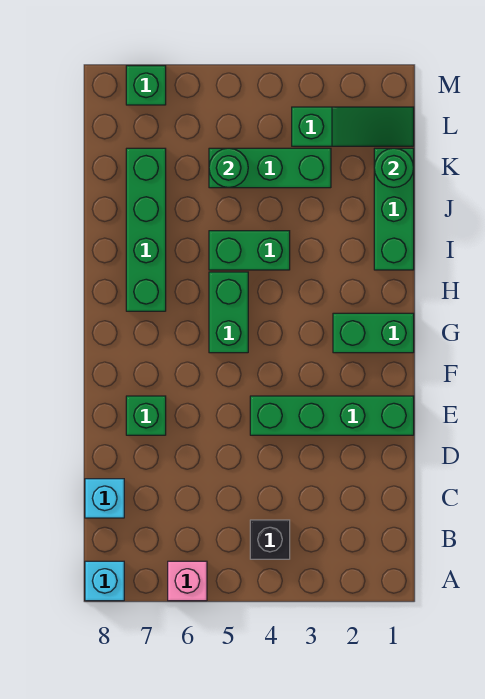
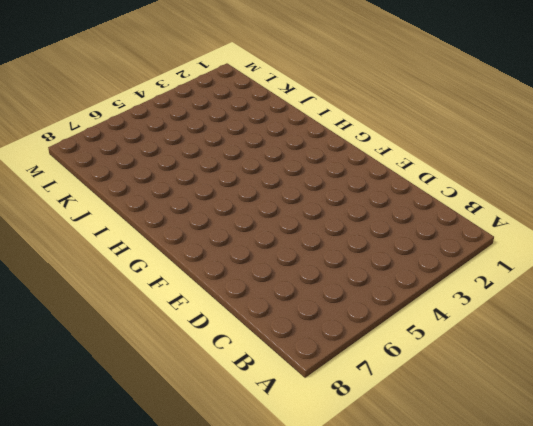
none -> pink brick A6 level 1
none -> cyan brick A8 level 1
none -> black brick B4 level 1

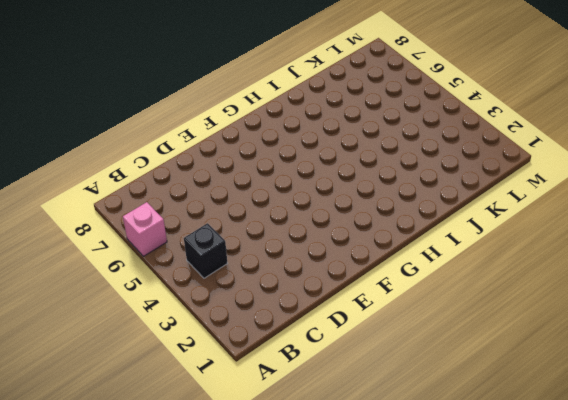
none -> cyan brick A8 level 1
none -> cyan brick C8 level 1
none -> green brick E1:E4 level 1

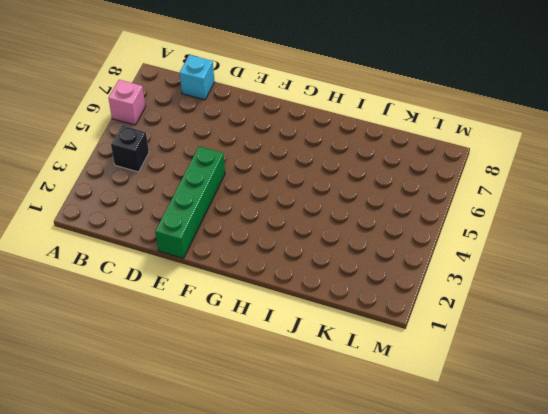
none -> cyan brick A8 level 1
none -> green brick E7 level 1
none -> green brick G1:G2 level 1

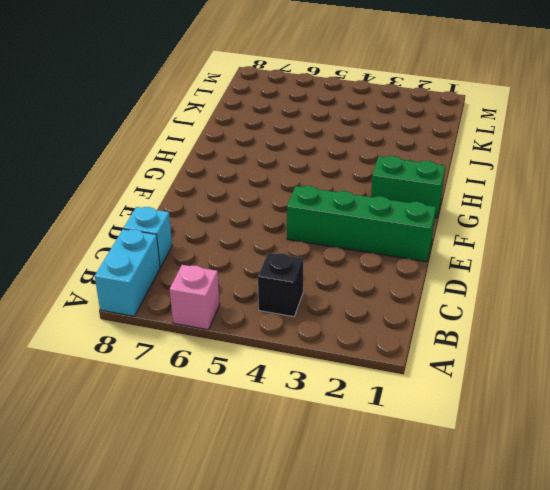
cyan brick A8:B8 level 1 -> cyan brick A8 level 1
none -> green brick E7 level 1
none -> green brick G5:H5 level 1
none -> green brick H7:K7 level 1

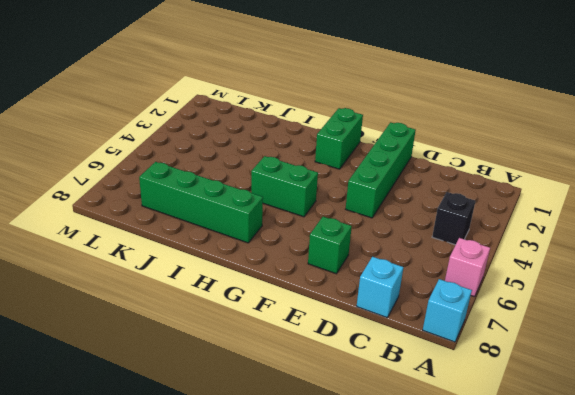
none -> green brick I1:K1 level 1
none -> green brick I4:I5 level 1
none -> green brick K3:K5 level 1

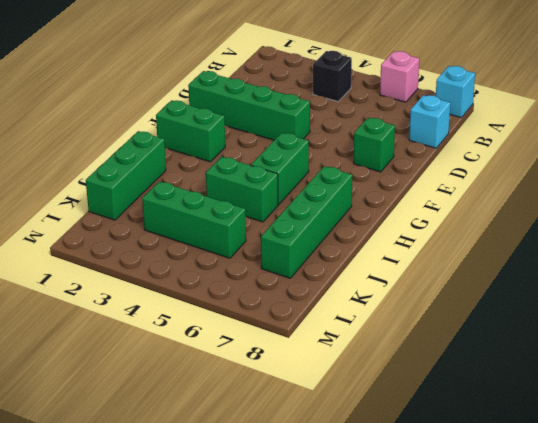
none -> green slope L1:L3 level 1 top 3
none -> green brick M7 level 1
none -> green round brick K1 level 2

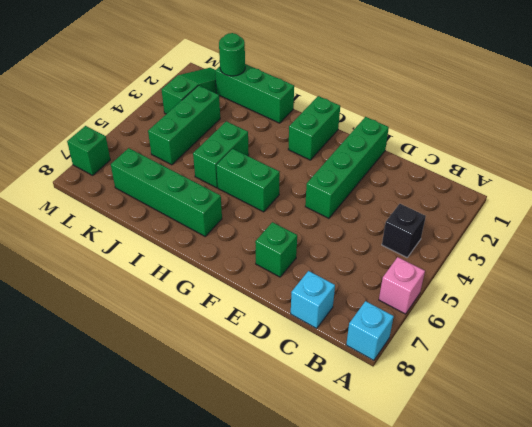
none -> green round brick K5 level 2

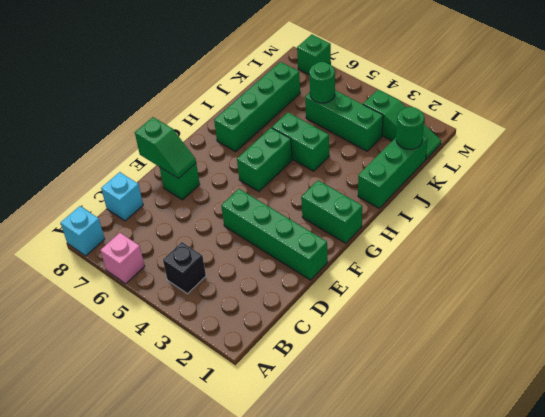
green slope E7:E8 level 2 top 8 -> none

